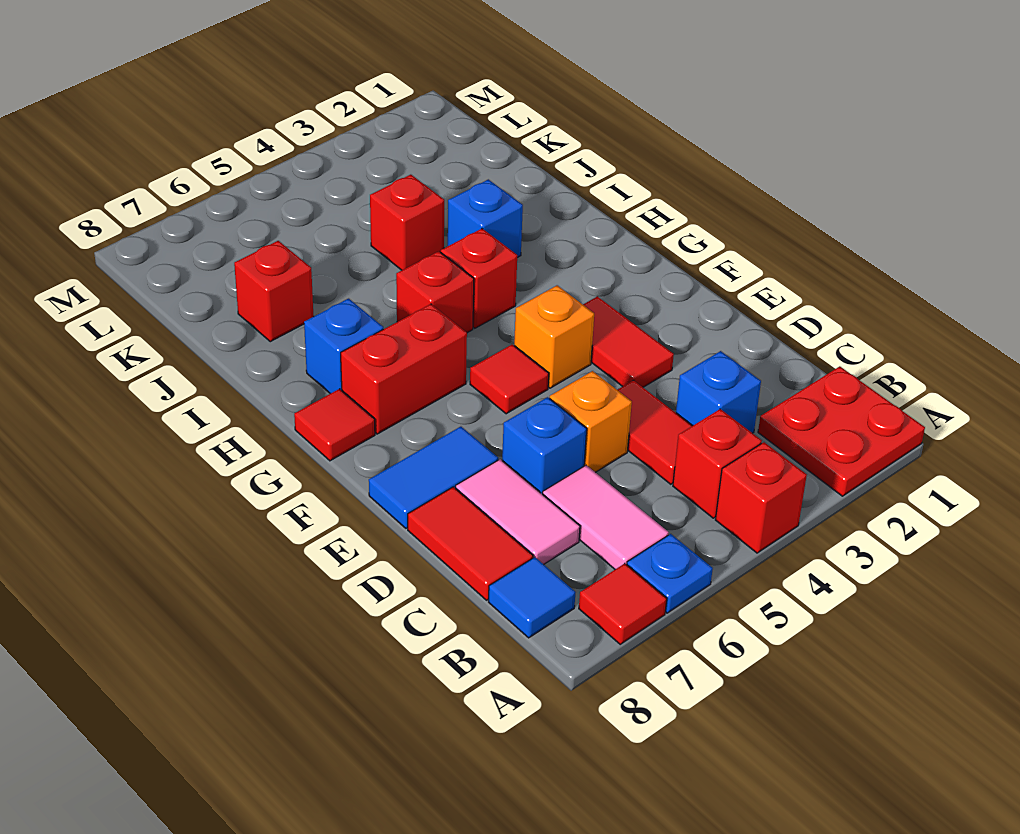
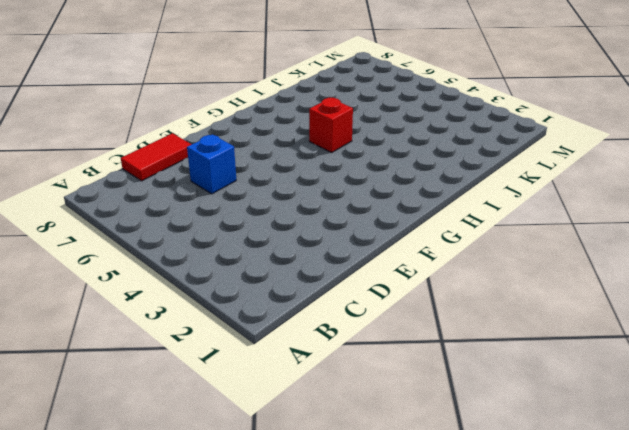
none -> red plate A1:B2 level 1
none -> red brick A4 level 1
none -> blue plate A6 level 1

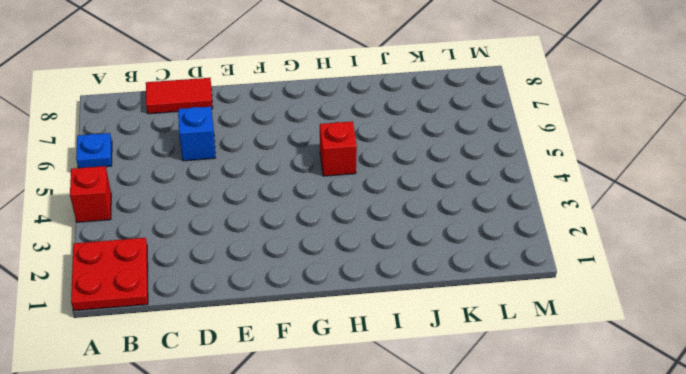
none -> red tile A7 level 1
none -> red brick B4 level 1
none -> pink tile B6:C6 level 1

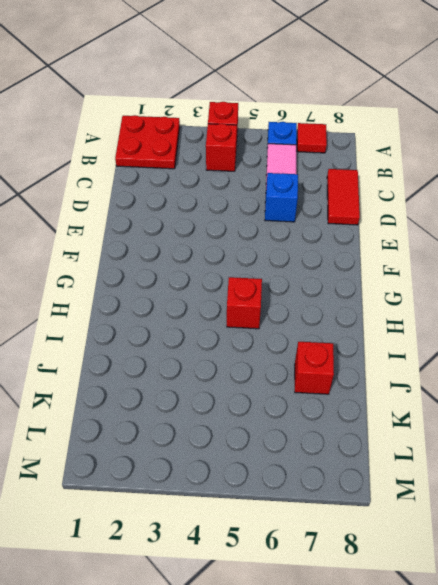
none -> blue tile B8 level 1
none -> blue brick C3 level 1
none -> red tile C4:D4 level 1

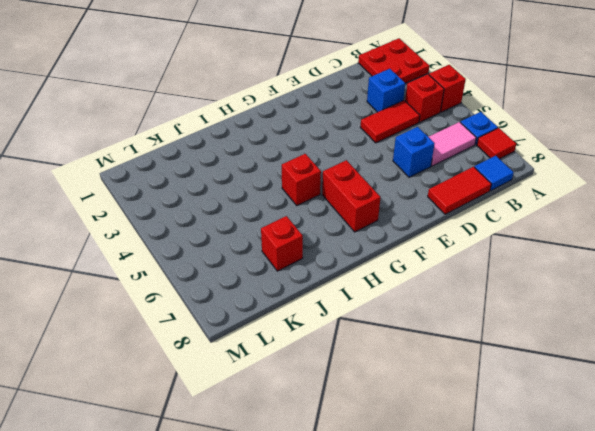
none -> pink tile C7:D7 level 1
none -> orange brick D5 level 1
none -> red tile E3:F3 level 1

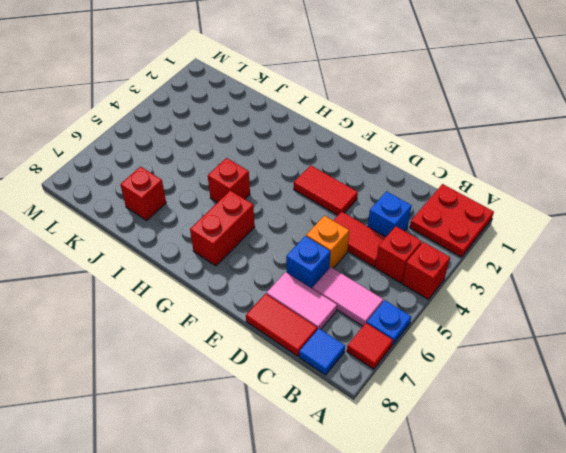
none -> blue tile E7:E8 level 1
none -> orange brick F4 level 1
none -> red tile F5 level 1

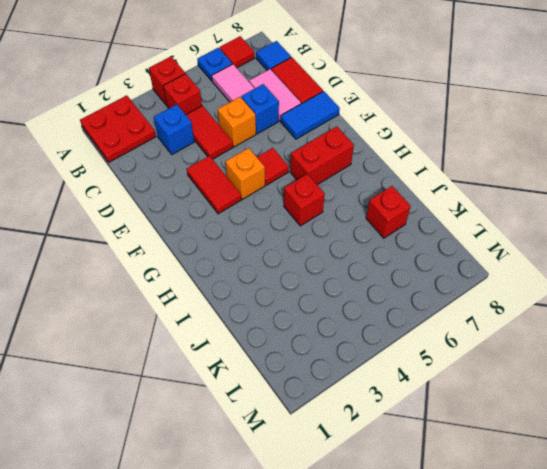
none -> red tile G8 level 1
none -> red brick H4 level 1
none -> blue brick H7 level 1

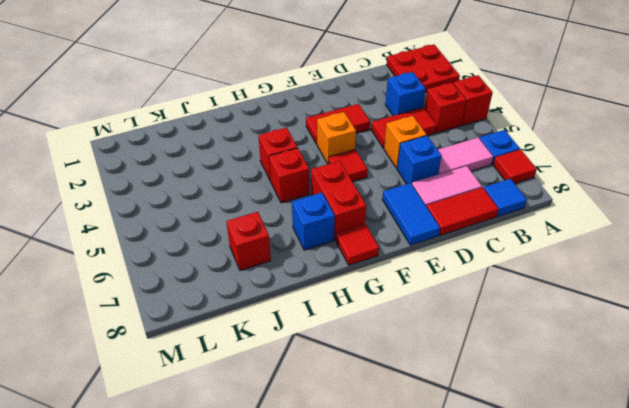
none -> blue brick I3 level 1
none -> red brick J4 level 1

